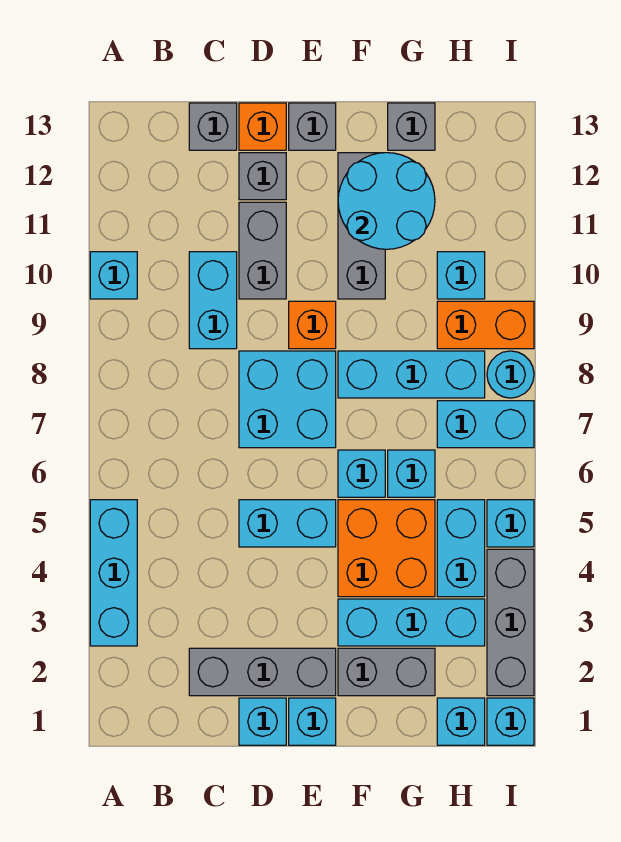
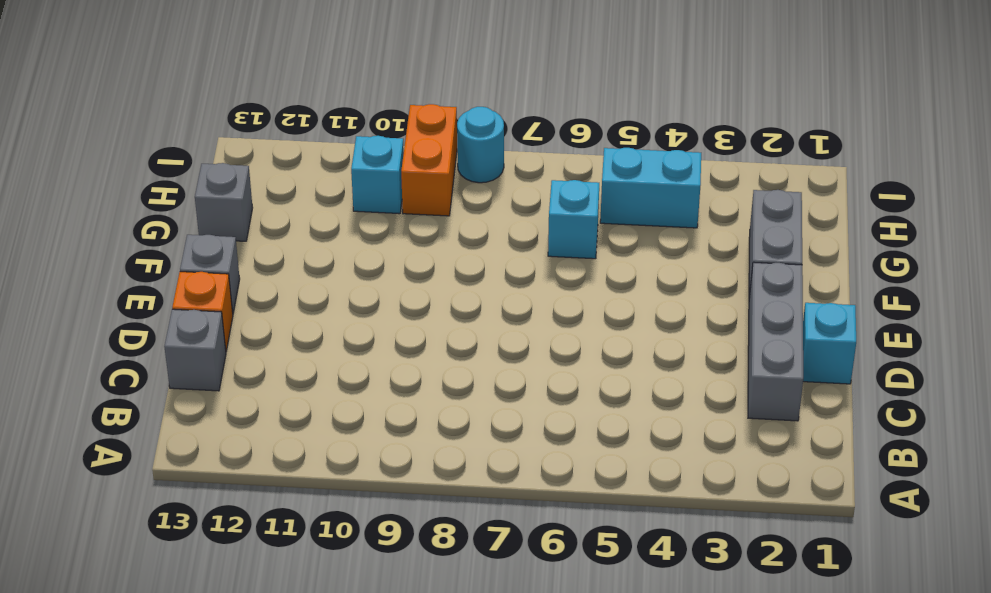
none -> cyan brick A3:A5 level 1
none -> cyan brick A10 level 1
none -> cyan brick C9:C10 level 1
none -> cyan brick D5:E5 level 1

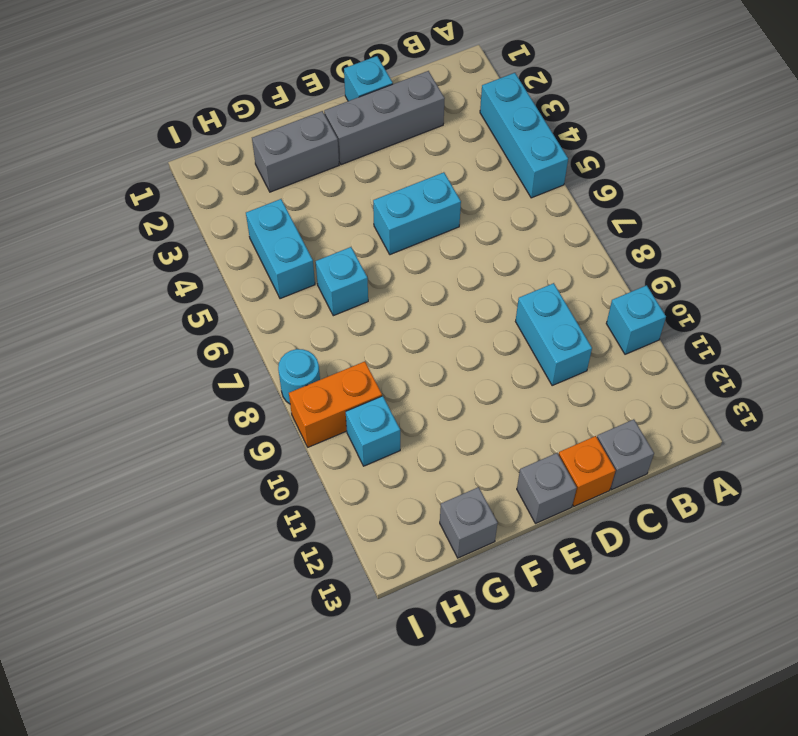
none -> cyan brick D7:E8 level 1
none -> grey brick D10:D11 level 1
none -> grey brick D12 level 1
none -> cyan brick E1 level 1

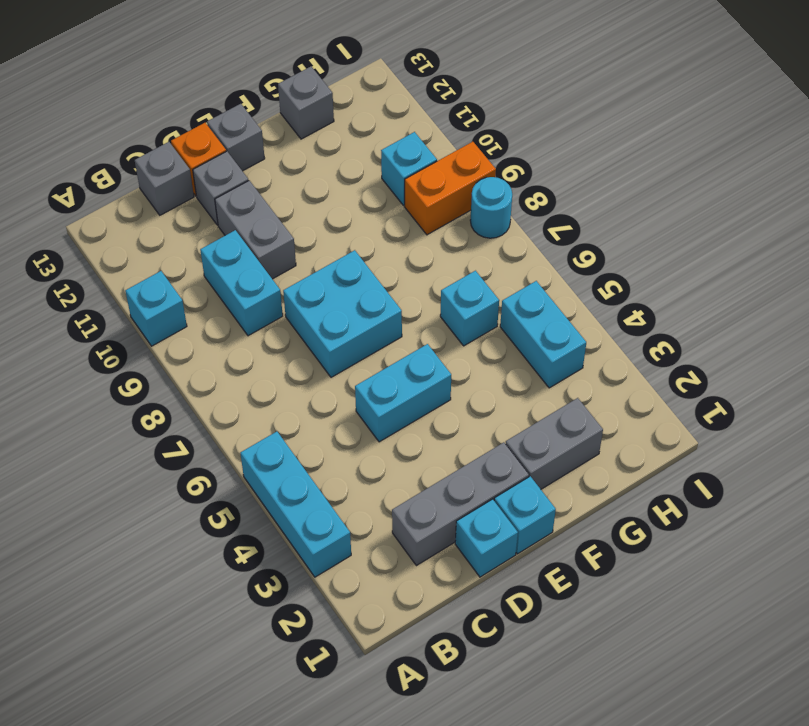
none -> orange brick E9 level 1
none -> cyan brick F3:H3 level 1
none -> orange brick F4:G5 level 1
none -> cyan brick F6 level 1

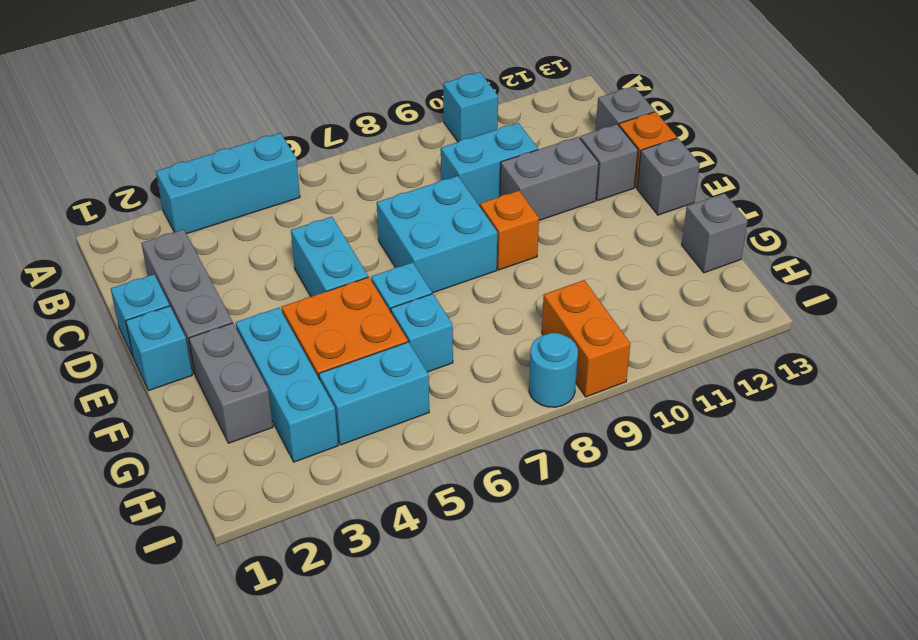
none -> cyan brick F8:H8 level 1
none -> grey brick F10:F12 level 1
none -> cyan brick H1 level 1
none -> cyan brick H7:I7 level 1

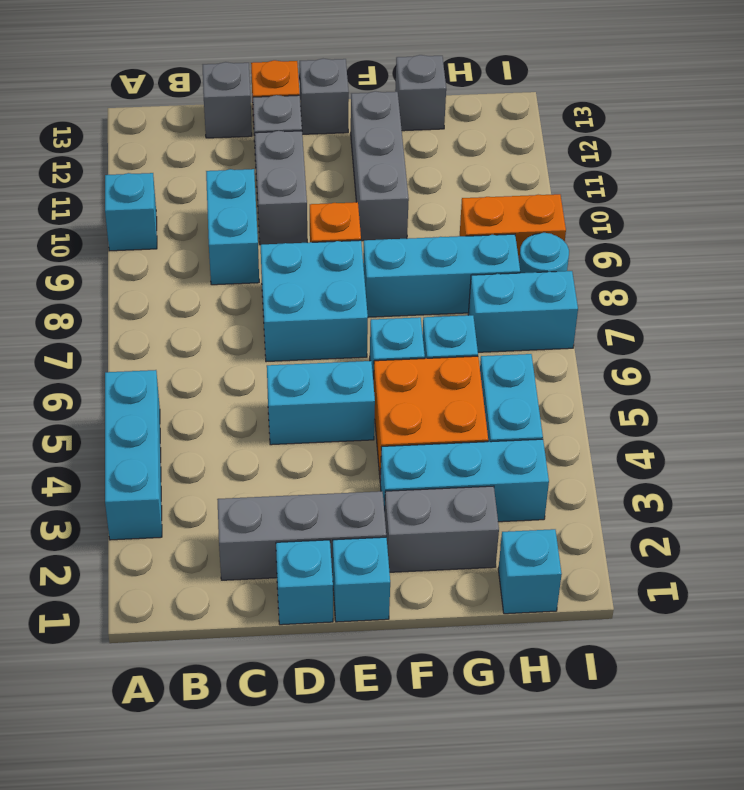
none -> cyan brick H10 level 1
none -> cyan brick I1 level 1
none -> grey brick I2:I4 level 1
none -> cyan brick I5 level 1

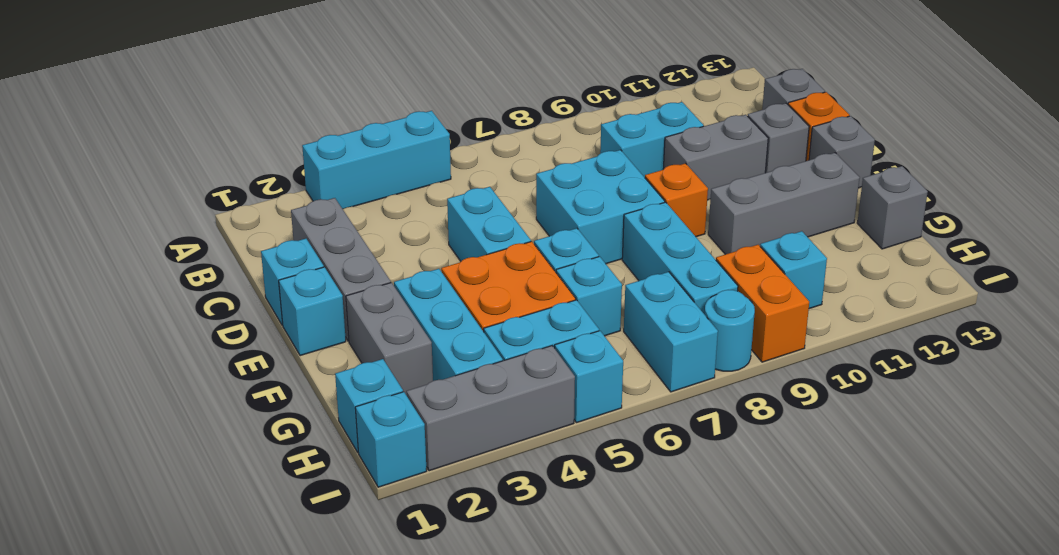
none -> cyan brick A10 level 1
none -> cyan round brick F11:G12 level 2

